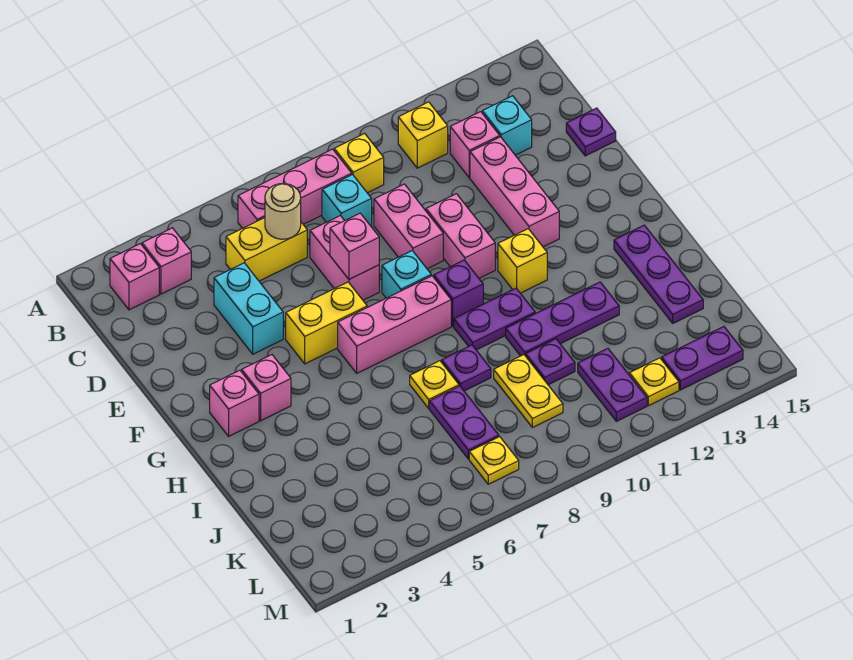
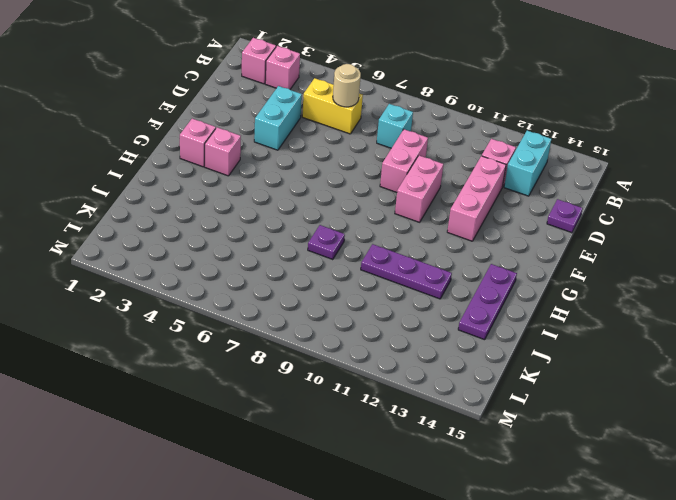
cyan brick B13:C13 level 1 -> cyan brick C13 level 1
none -> pink brick B6:B8 level 1
none -> yellow brick B9 level 1
none -> yellow brick B11 level 1
none -> pink brick D7:E7 level 1

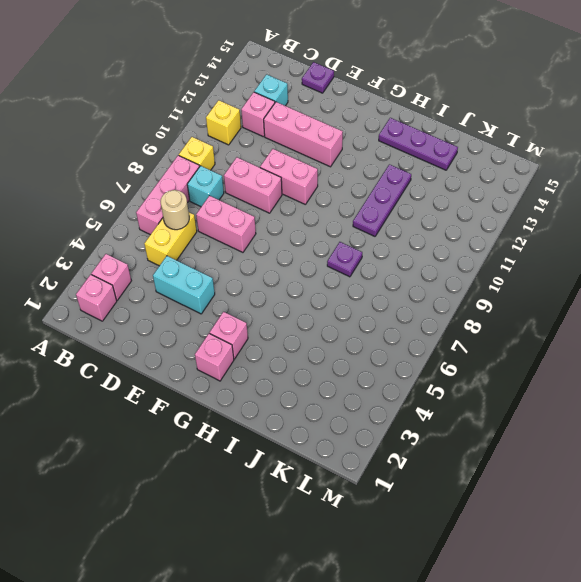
none -> yellow brick F5:F6 level 1
none -> cyan brick F8 level 1
none -> pink brick G6:G8 level 1
none -> purple brick G9 level 1

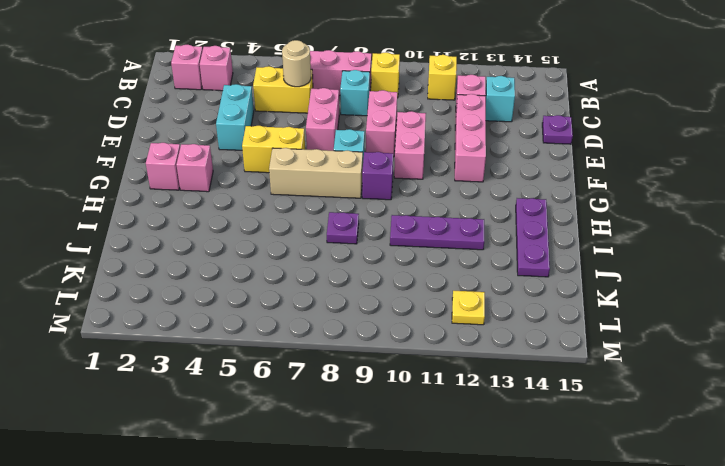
tan brick G6:G8 level 1 -> pink brick G6:G8 level 1
none -> yellow brick G11 level 1
none -> purple plate H9:H10 level 1
none -> yellow plate I7 level 1
none -> purple plate J7:K7 level 1

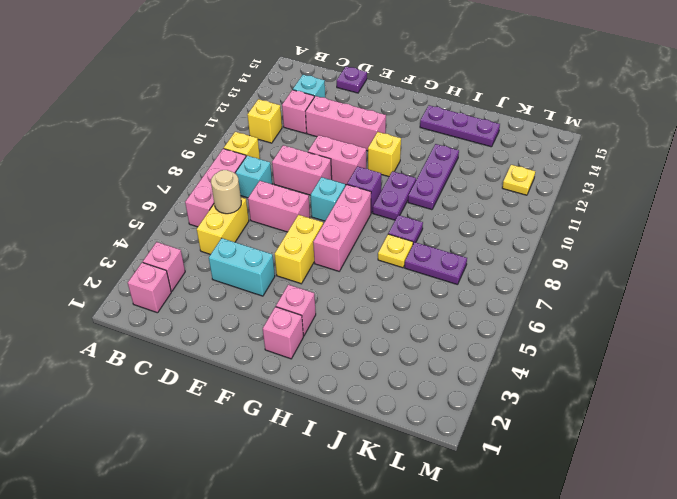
none -> yellow plate J9:K9 level 1
none -> purple plate J10 level 1
none -> purple plate K11:L11 level 1
none -> yellow plate L7 level 1

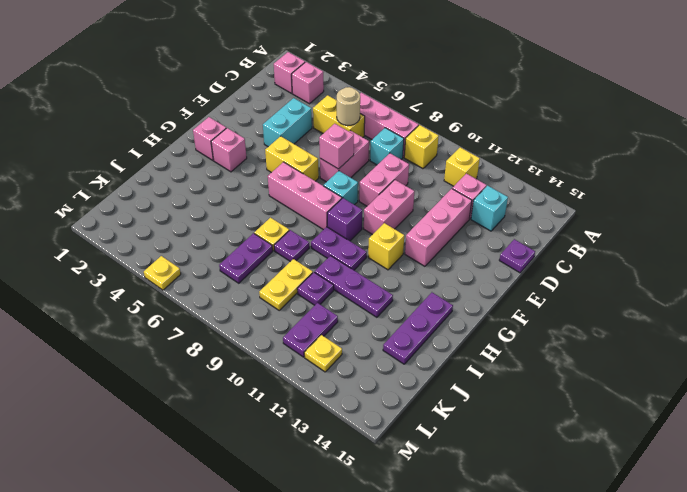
yellow plate M5 level 1 -> yellow plate L7 level 1
none -> purple plate L13:L14 level 1

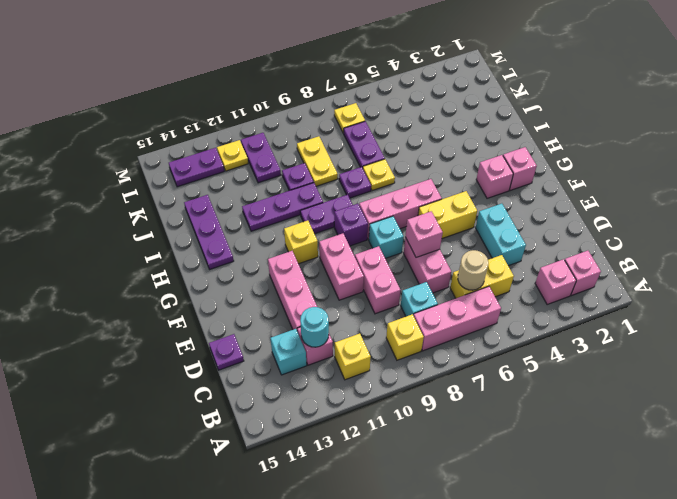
cyan round brick C12 level 2 -> none

